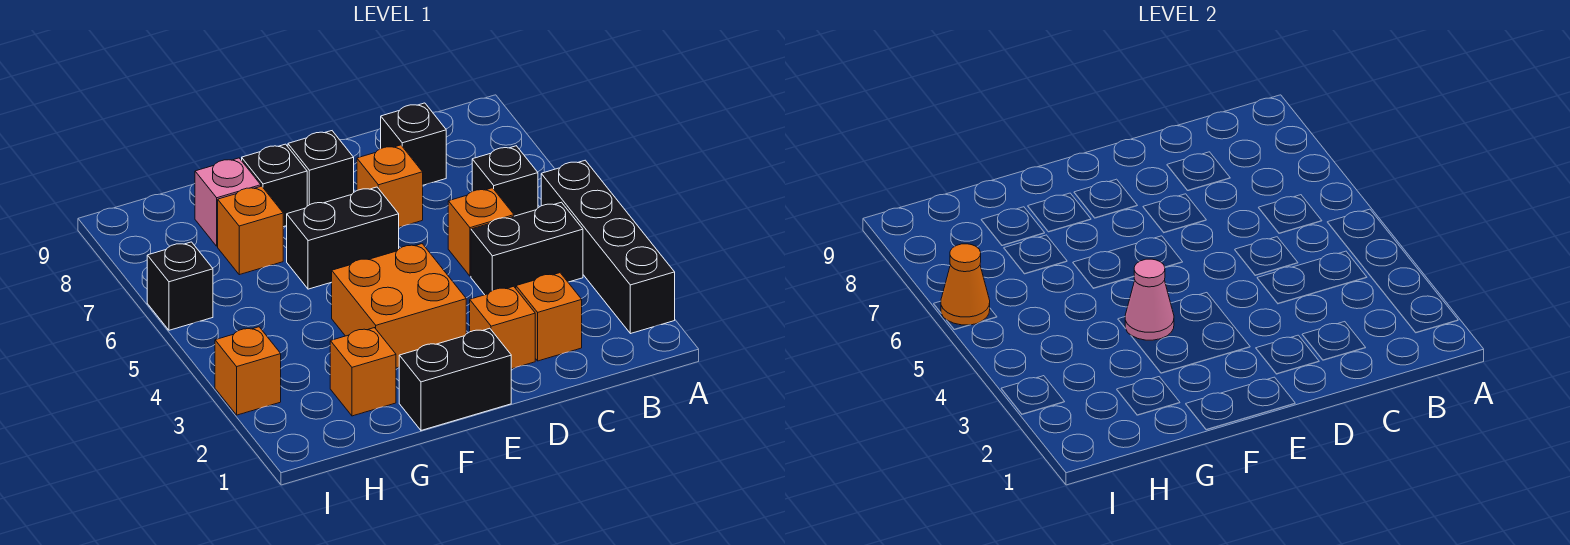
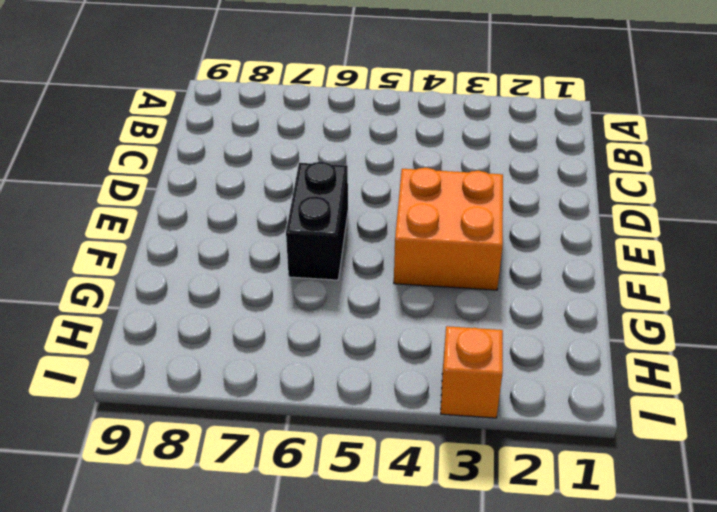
none -> black brick A2:A5 level 1
none -> black brick B4:C4 level 1
none -> black brick B6 level 1

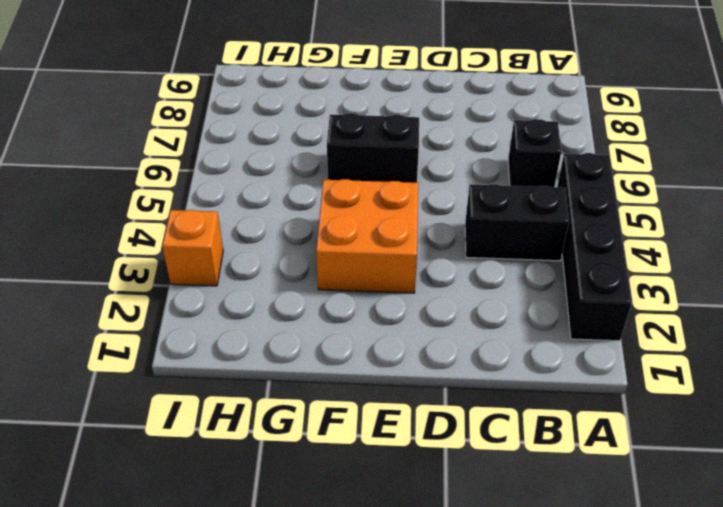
none -> orange brick C2 level 1
none -> orange brick C5 level 1
none -> black brick C8 level 1

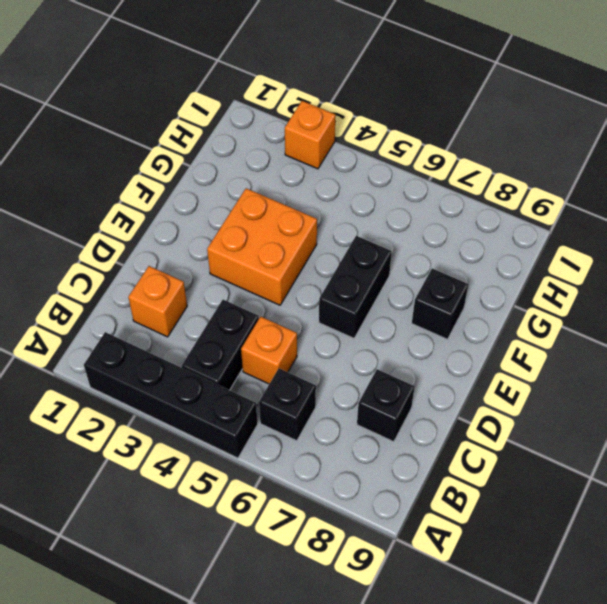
none -> orange brick D2 level 1
none -> orange brick D7 level 1
none -> black brick E1:F1 level 1

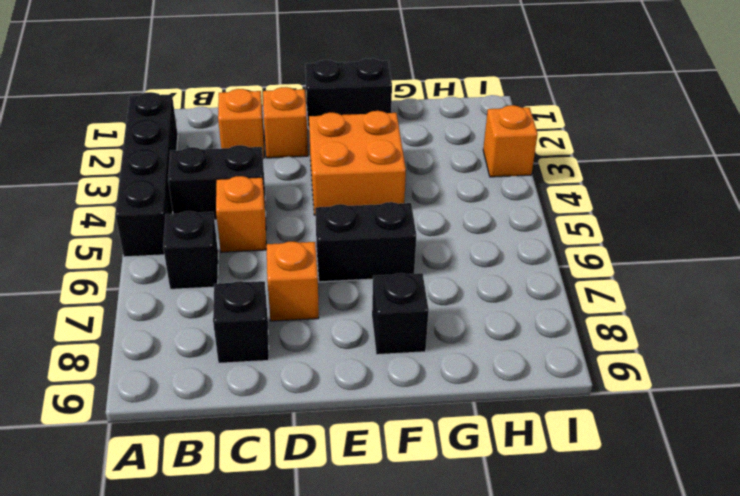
none -> black brick E8 level 1
none -> orange brick G2 level 1
none -> orange brick G7 level 1

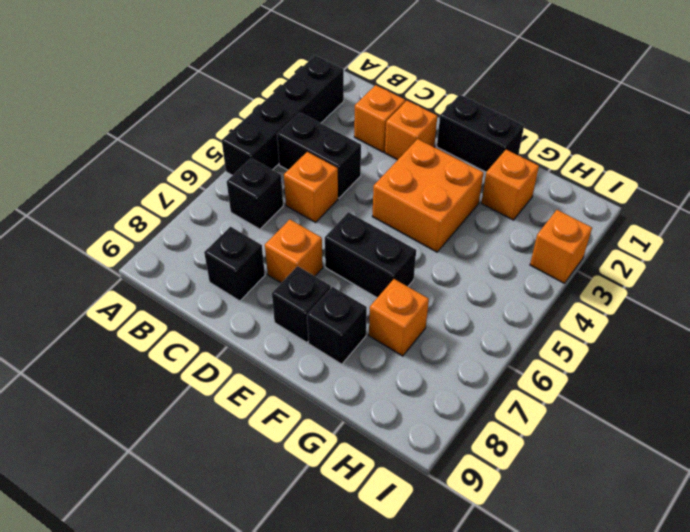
none -> pink brick G8 level 1
none -> black brick I6 level 1
none -> pink cone F4 level 2

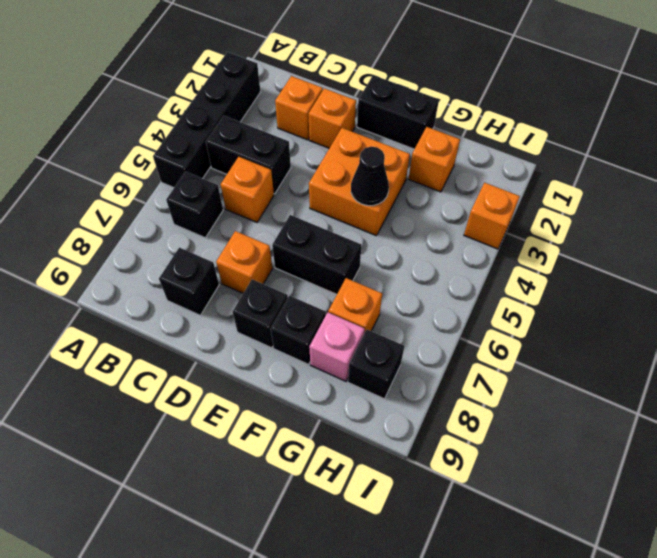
black cone F4 level 2 -> pink cone F4 level 2
black brick H8 level 1 -> black brick I6 level 1
none -> orange cone I6 level 2

